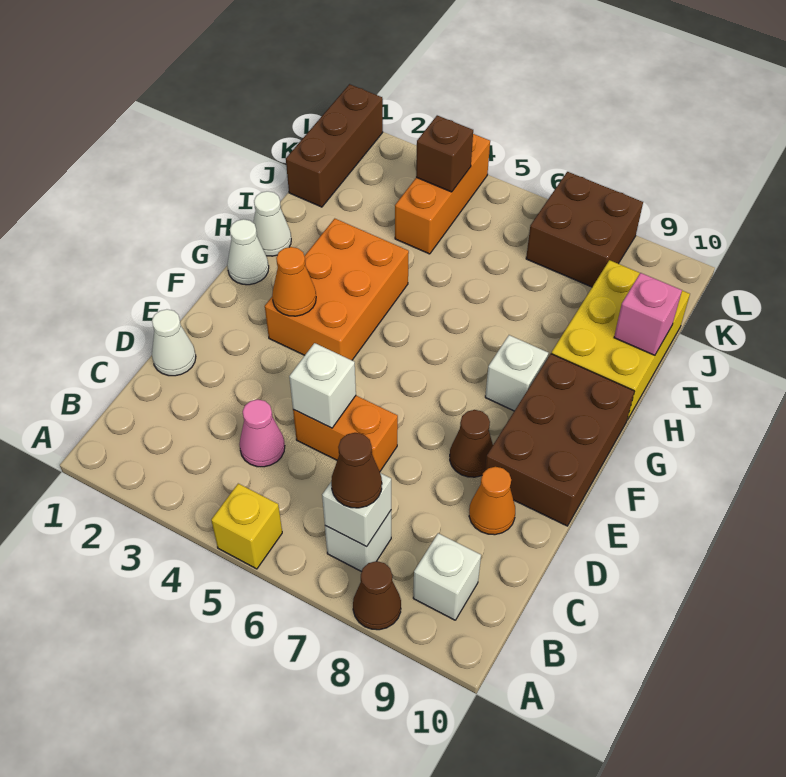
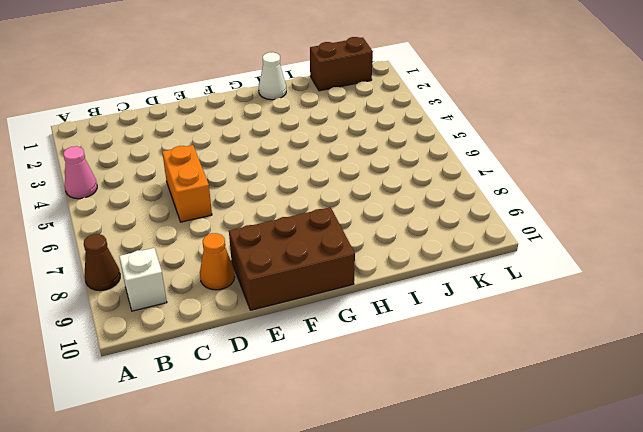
pink cone A4 level 1 -> pink cone C4 level 1
brown brick J1:K1 level 1 -> brown brick J1:L1 level 1
none -> yellow brick A5 level 1
none -> white brick B7 level 1
none -> white cone D1 level 1

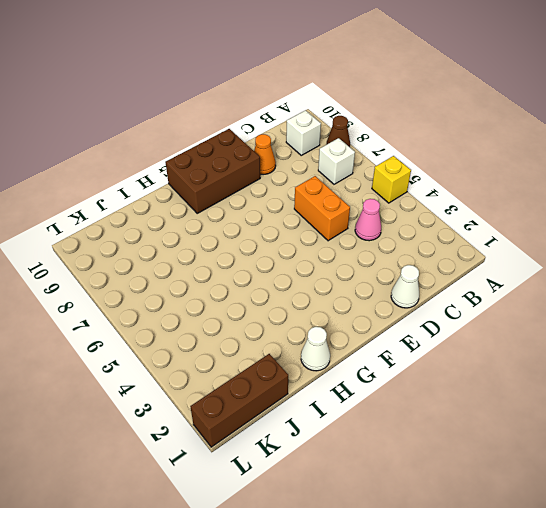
none -> brown cone E8 level 1
none -> orange brick F3:H4 level 1
none -> white cone G1 level 1

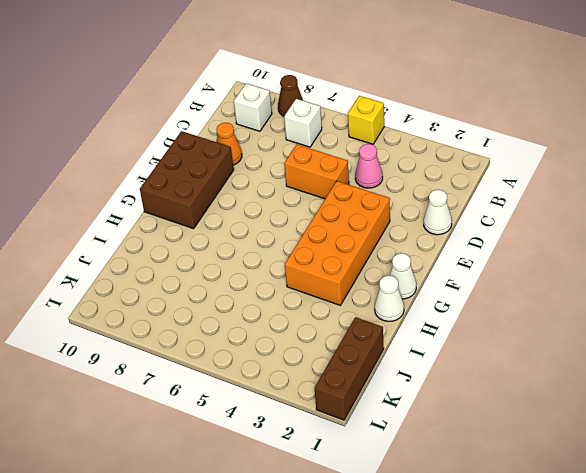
orange brick E3:H4 level 1 -> orange brick F3:H4 level 1
none -> brown cone E8 level 1
none -> white brick G8 level 1
none -> yellow brick H9:J10 level 1

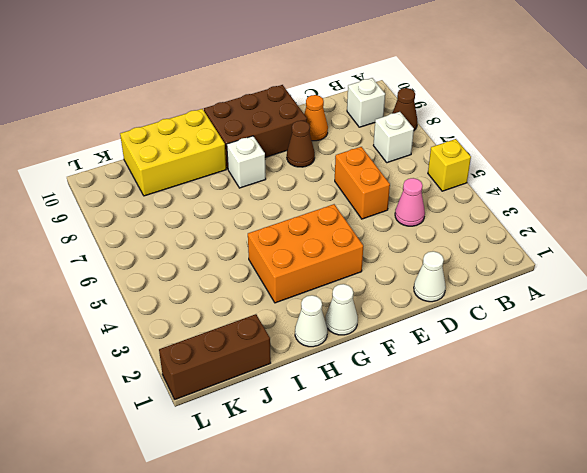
none -> orange brick J4:L4 level 1
none -> brown brick K7:L8 level 1
none -> white brick B7 level 2

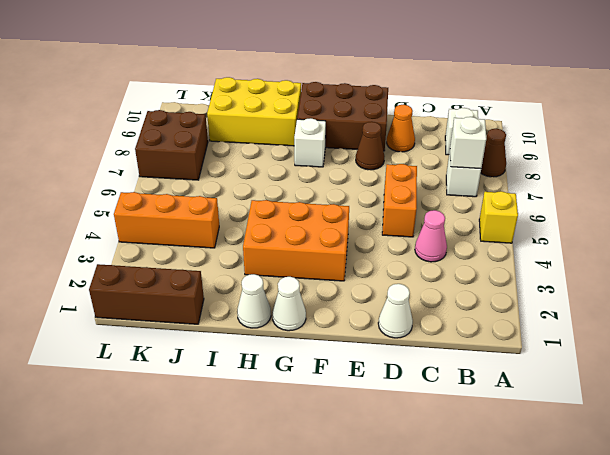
none -> white brick D5 level 2
none -> orange cone F3 level 2
none -> pink brick I10 level 2

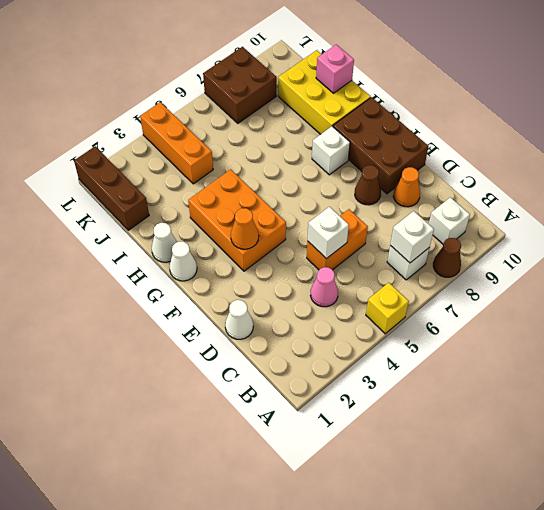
none -> brown brick K4 level 2
none -> brown cone B7 level 3

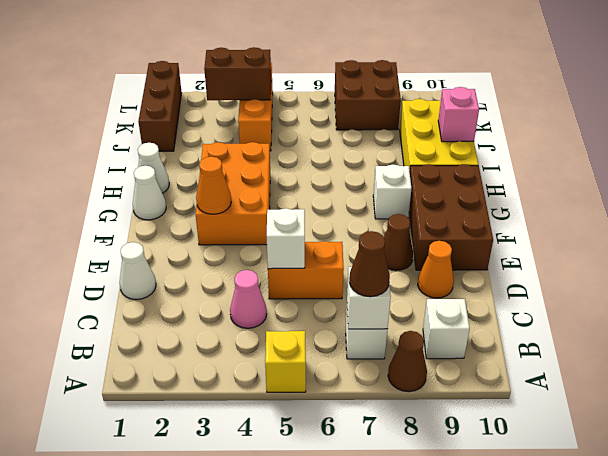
brown brick K3:K4 level 2 -> brown brick K4 level 2

